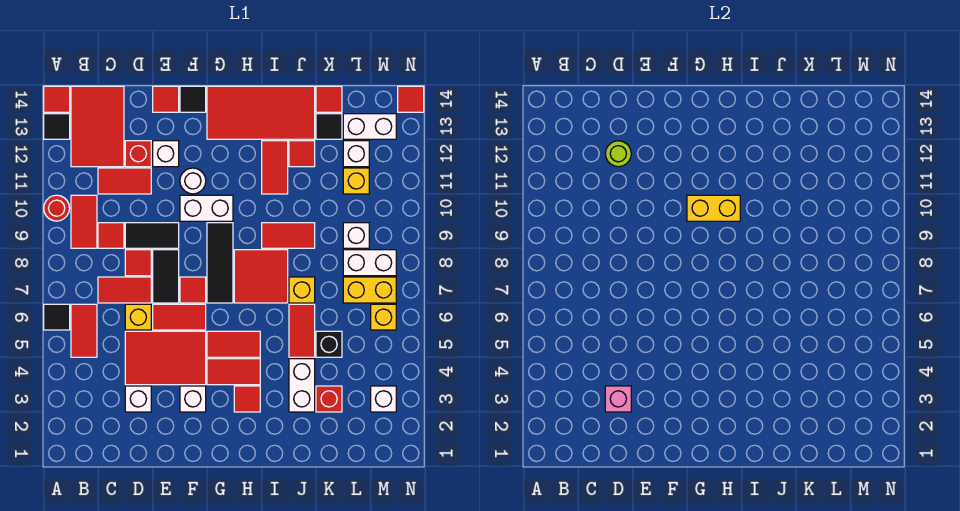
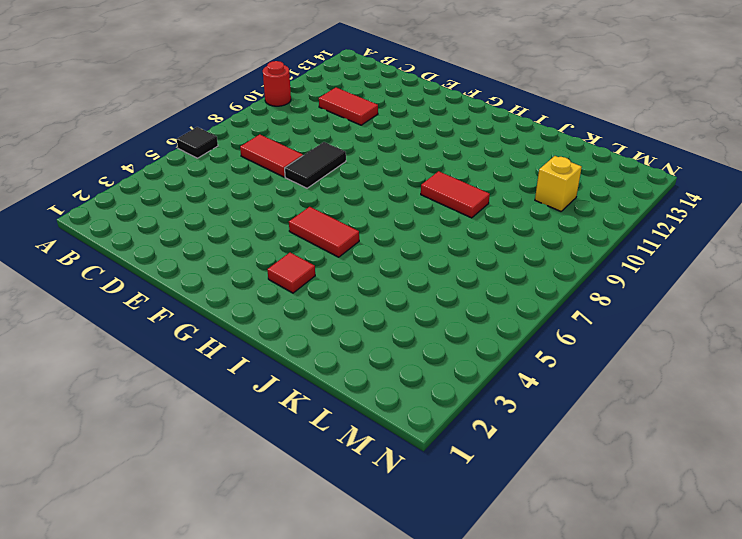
none -> black tile A13 level 1
none -> red tile A14 level 1
none -> red tile B5:B6 level 1
none -> red tile B9:B10 level 1

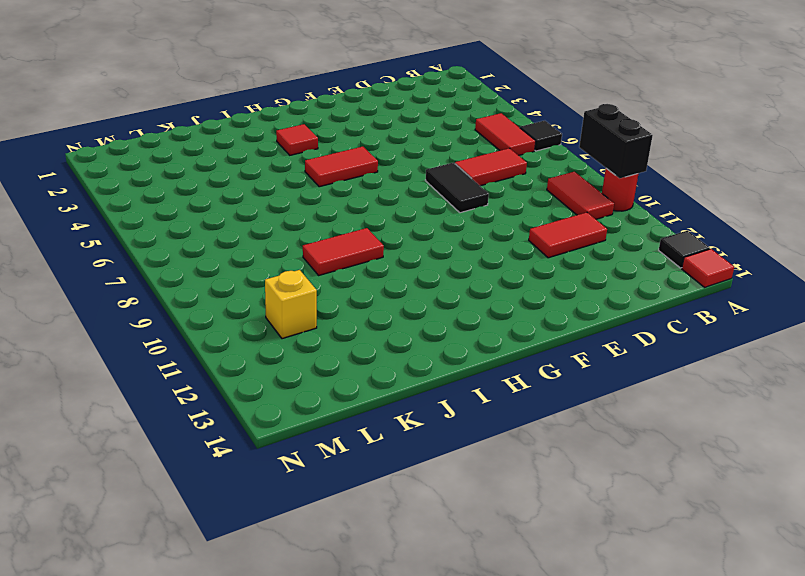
black brick A9:A10 level 2 -> none
none -> red tile B12:C14 level 1
none -> red tile C9 level 1
none -> white brick D3 level 1
none -> red tile D4:F5 level 1

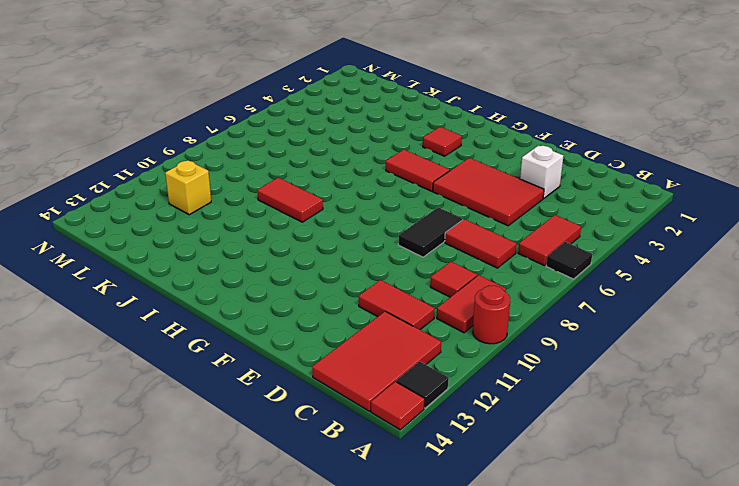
none -> yellow brick D6 level 1
none -> red tile D8 level 1
none -> black tile D9:E9 level 1
none -> red brick D12 level 1

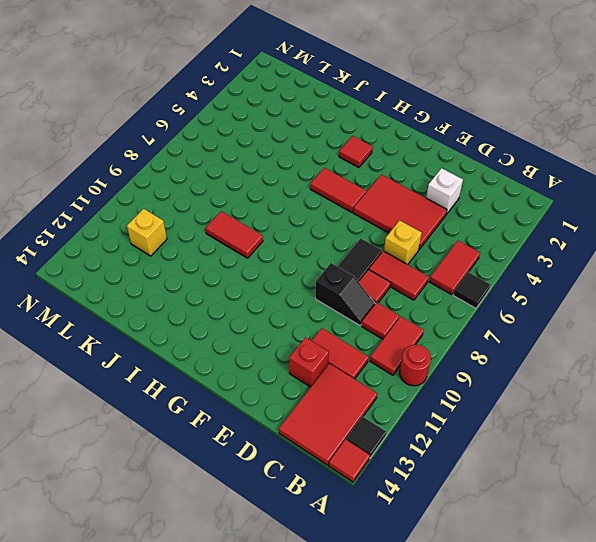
black slope D9:E9 level 1 top E -> black tile D9:E9 level 1
none -> red tile E6:F6 level 1
none -> white brick E12 level 1
none -> red tile E14 level 1
none -> white brick F3 level 1

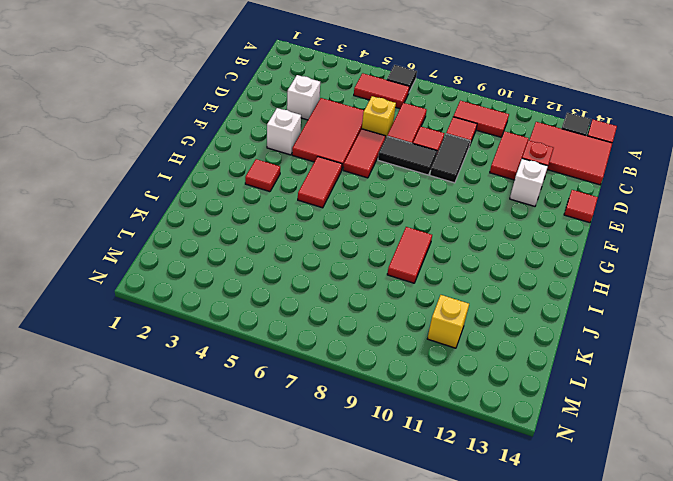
none -> red round brick A10 level 1
none -> red tile F7 level 1
none -> white brick F10:G10 level 1
none -> white round brick F11 level 1

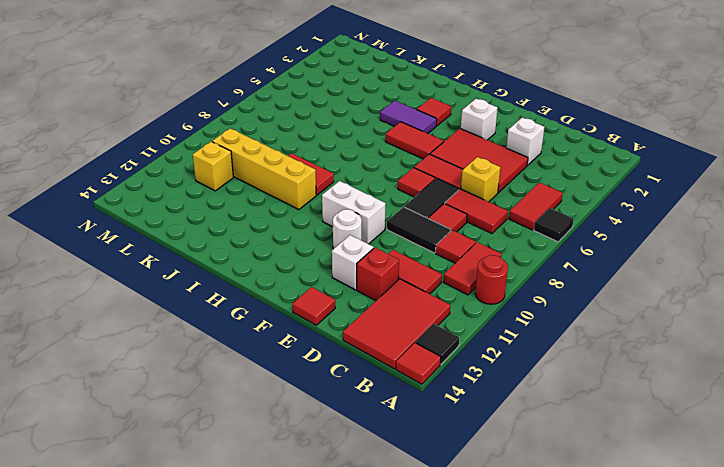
purple tile H4:I4 level 1 -> red tile G4:H4 level 1
yellow brick I10:L10 level 1 -> none
none -> black tile F14 level 1
none -> black tile G7:G9 level 1
none -> red tile G13:J14 level 1
none -> red tile H7:I8 level 1

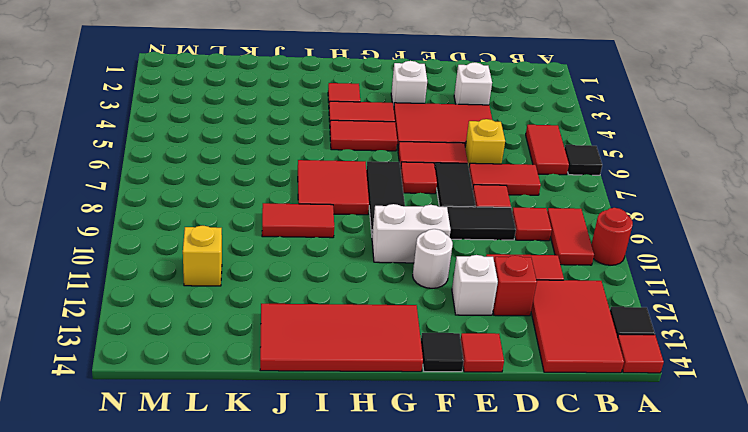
none -> red tile I11:I12 level 1
none -> white brick J3:J4 level 1
none -> red tile J5:J6 level 1
none -> yellow brick J7 level 1

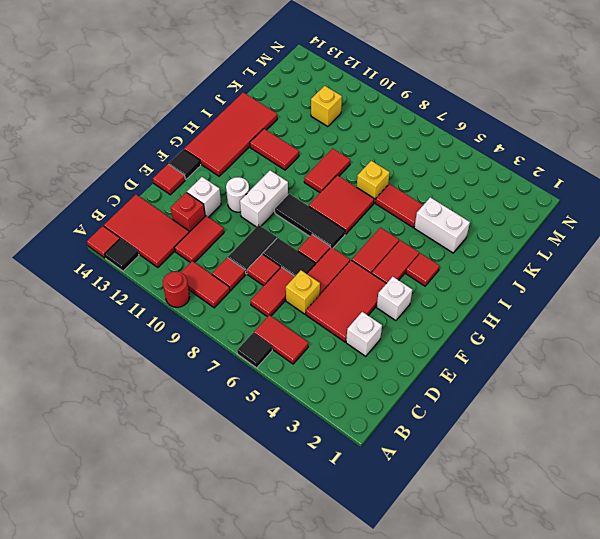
none -> red tile J12 level 1
none -> red brick K3 level 1
none -> black brick K5 level 1
none -> black tile K13 level 1

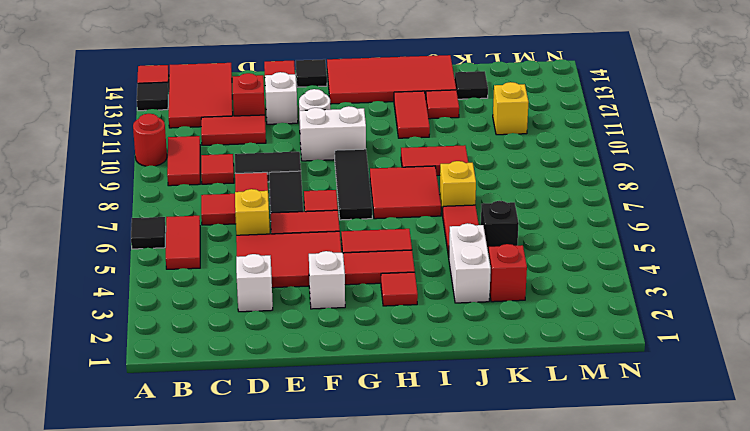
none -> red tile K14 level 1
none -> yellow brick L7:M7 level 1
none -> white brick L8:M8 level 1
none -> white brick L9 level 1

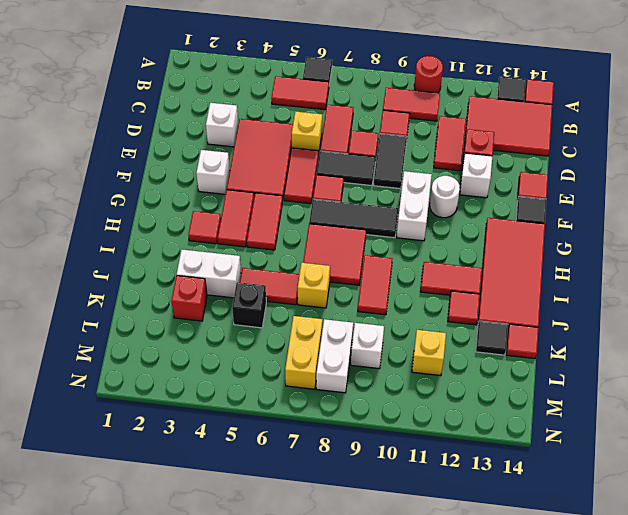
none -> white brick L12 level 1
none -> white brick L13:M13 level 1
none -> white brick M3 level 1
none -> yellow brick M6 level 1

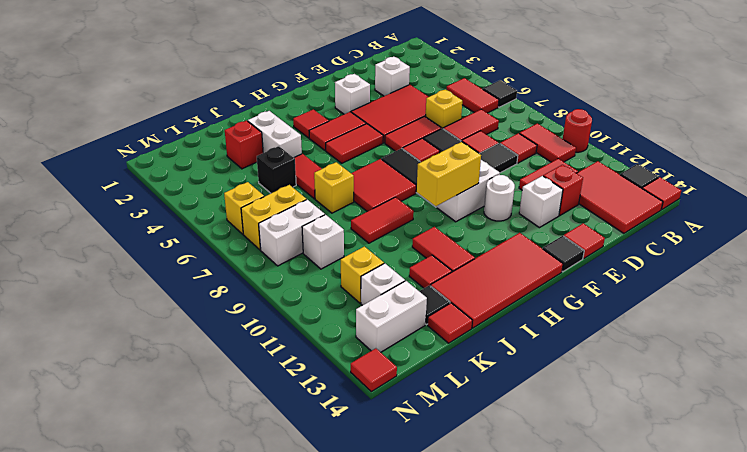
none -> white brick M3 level 1
none -> pink brick D3 level 2
none -> lime round brick D12 level 2

